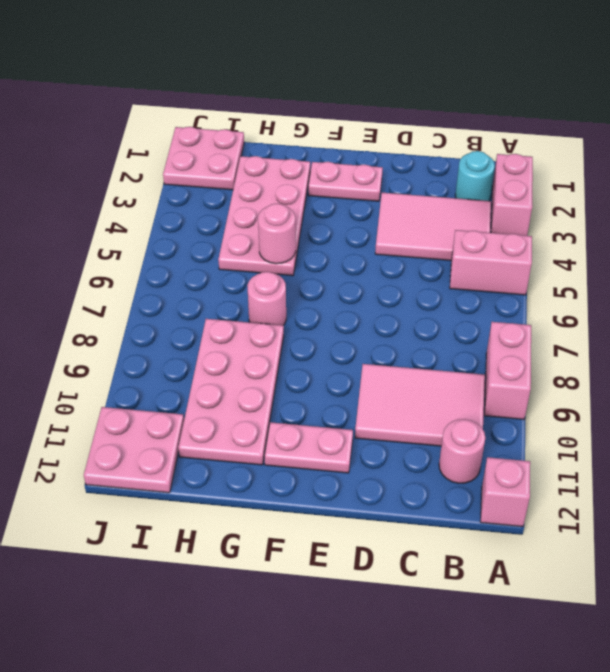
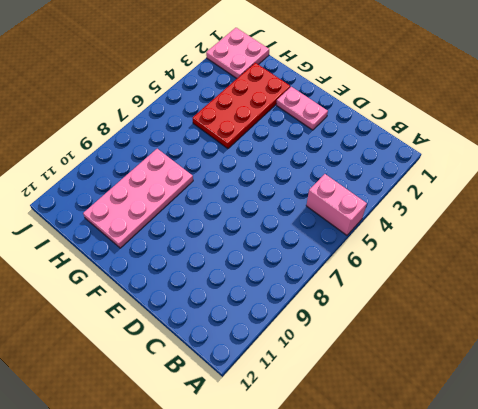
red plate G2:H5 level 1 -> pink plate G2:H5 level 1
none -> pink brick A2:A3 level 1
none -> pink brick A8:A9 level 1
none -> pink brick A12 level 1

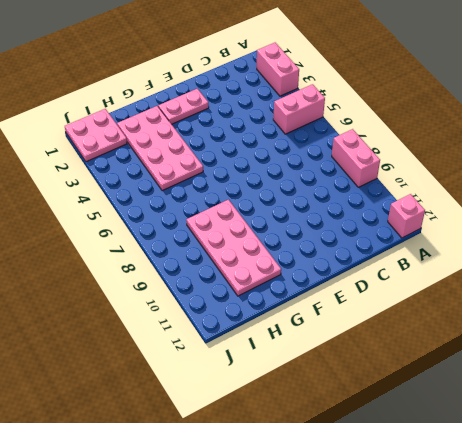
none -> cyan round brick B2 level 1
none -> pink tile B3:D4 level 1
none -> pink tile B9:D10 level 1

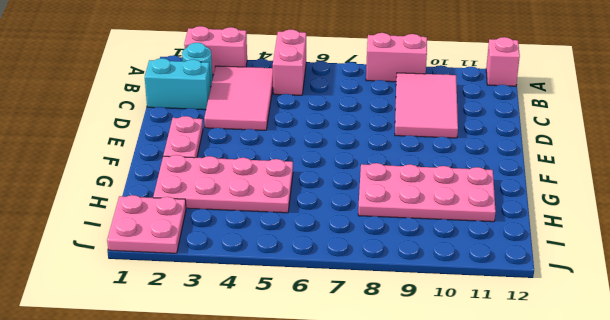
cyan brick C1:C2 level 1 -> none
none -> pink round brick B11 level 1
none -> pink plate E11:F11 level 1
none -> pink round brick G7 level 1

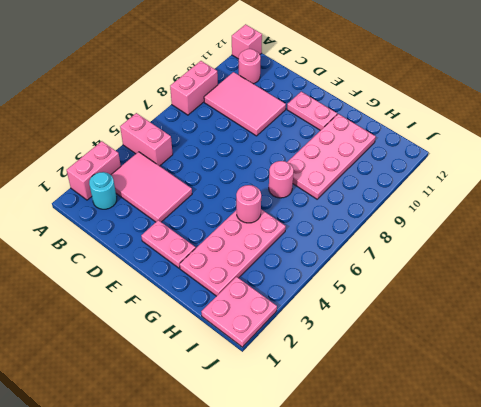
none -> pink plate I11:J12 level 1

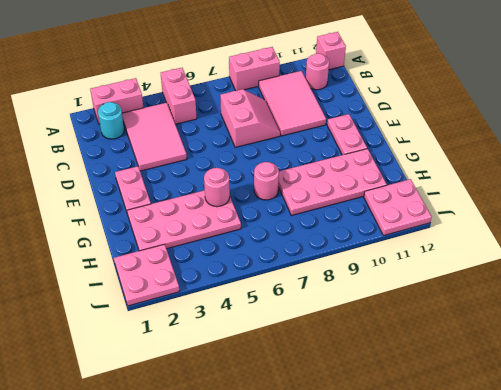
pink slope C7:D8 level 1 top 7 -> none

